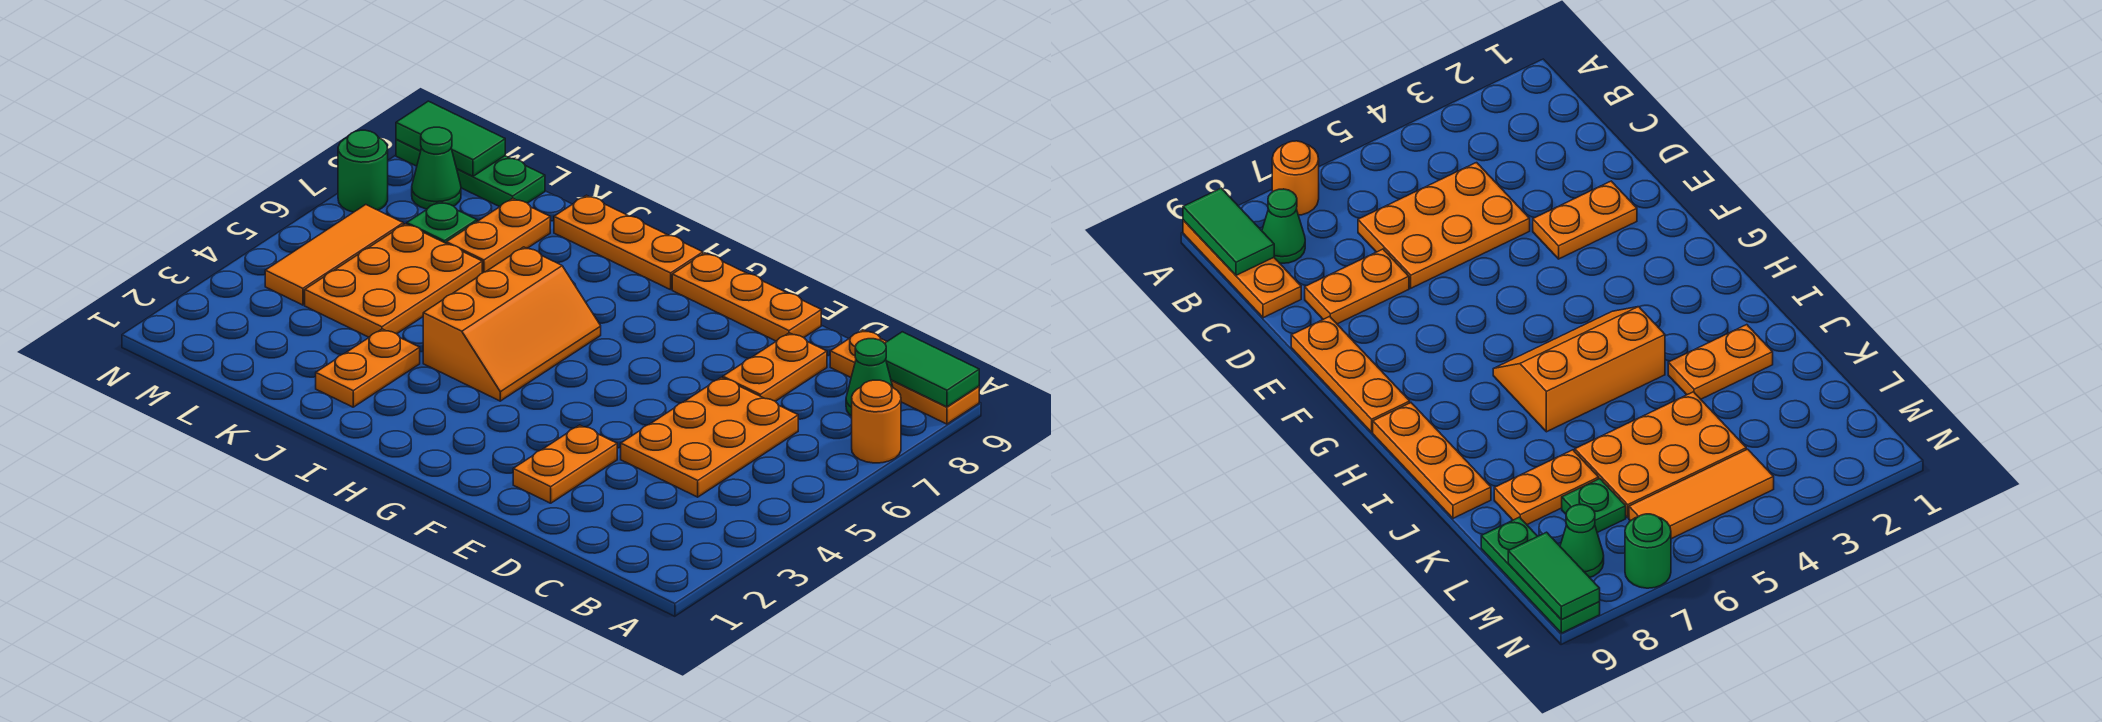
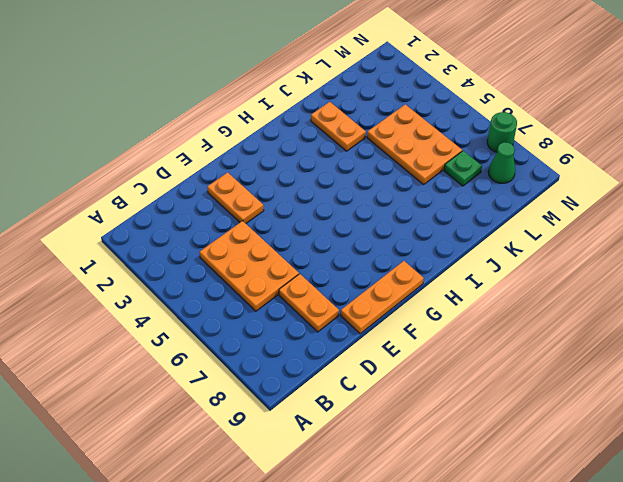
none -> orange round brick A7 level 1
none -> orange plate A9:C9 level 1
none -> green cone B8 level 1

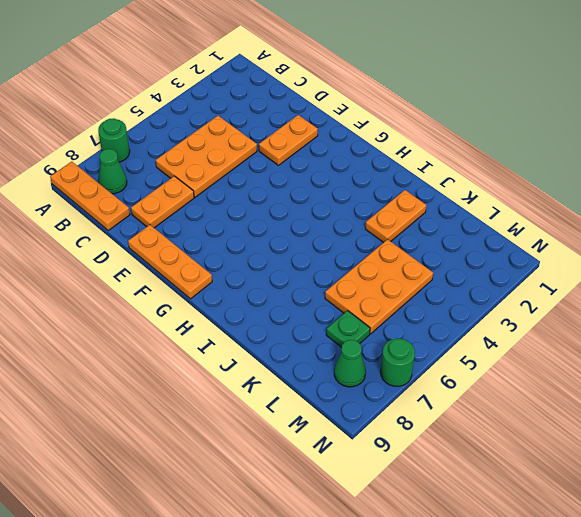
green round brick A7 level 1 -> orange round brick A7 level 1
none -> orange slope H4:I6 level 1 top I
none -> orange plate H9:J9 level 1
none -> orange plate K7:K8 level 1

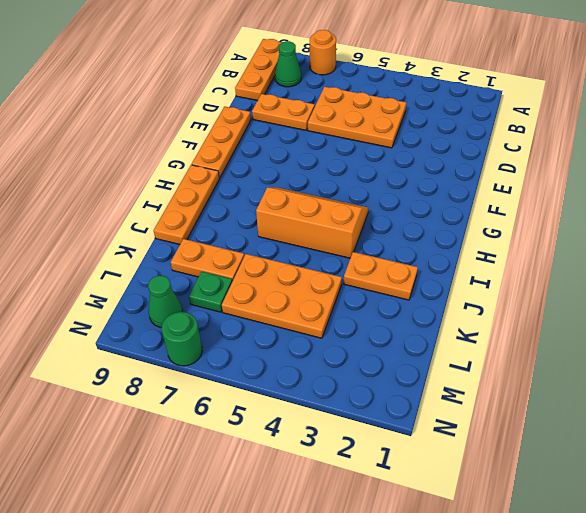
none -> orange plate E2:E3 level 1
none -> green plate L9:N9 level 1
none -> orange tile M4:M6 level 1

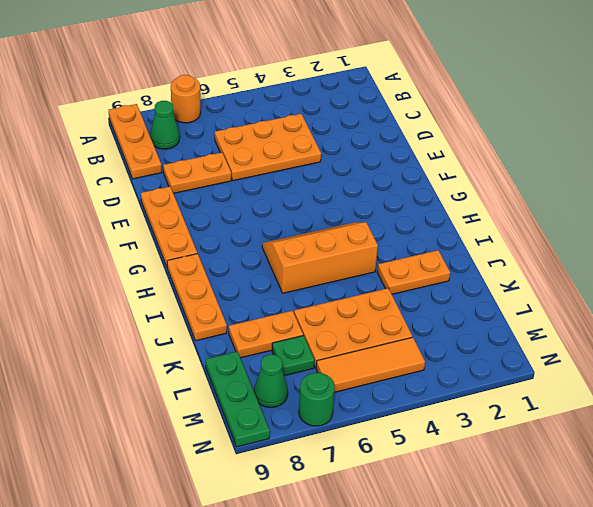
none -> orange plate E2:E3 level 1
none -> green tile A9:B9 level 2
none -> green tile M9:N9 level 2

